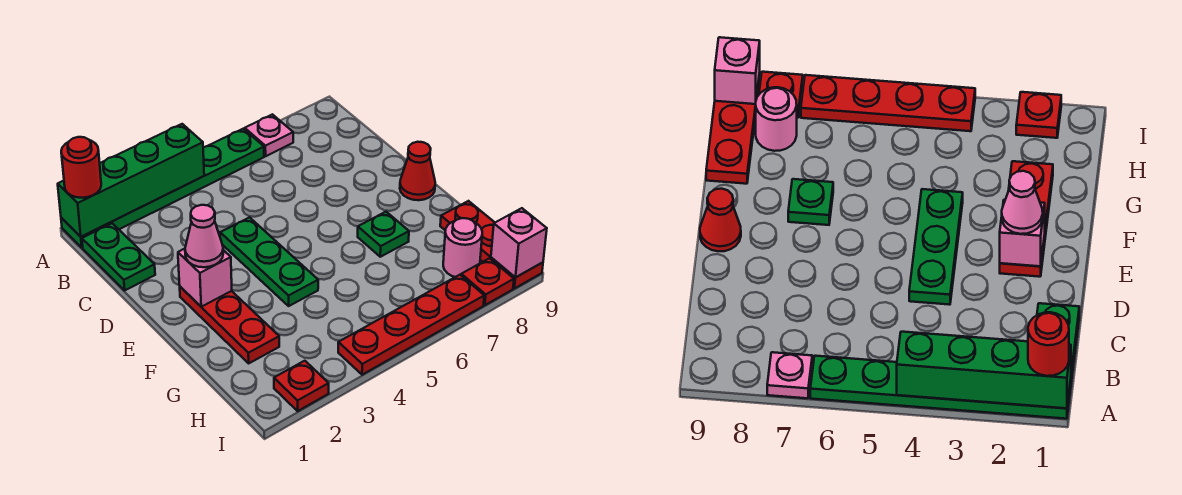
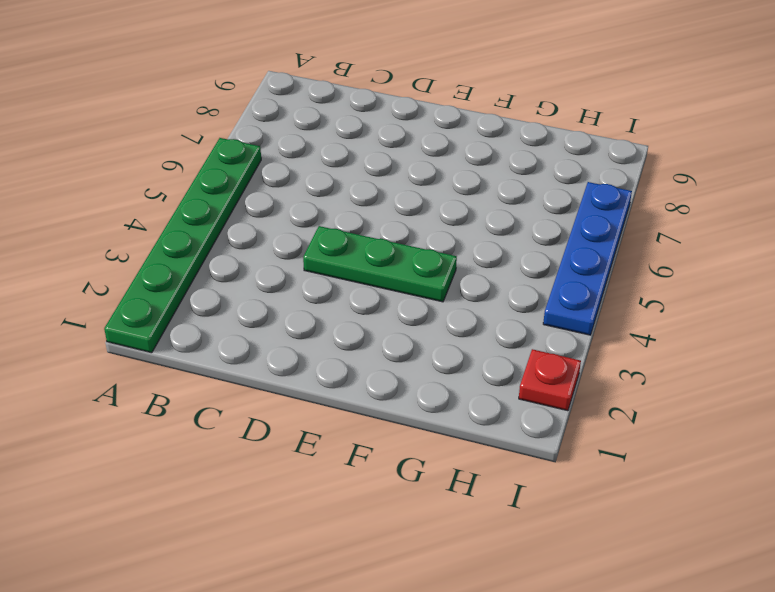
blue plate I4:I7 level 1 -> red plate I4:I7 level 1
none -> pink plate A7 level 1
none -> green plate B1:C1 level 1
none -> red plate E2:G2 level 1

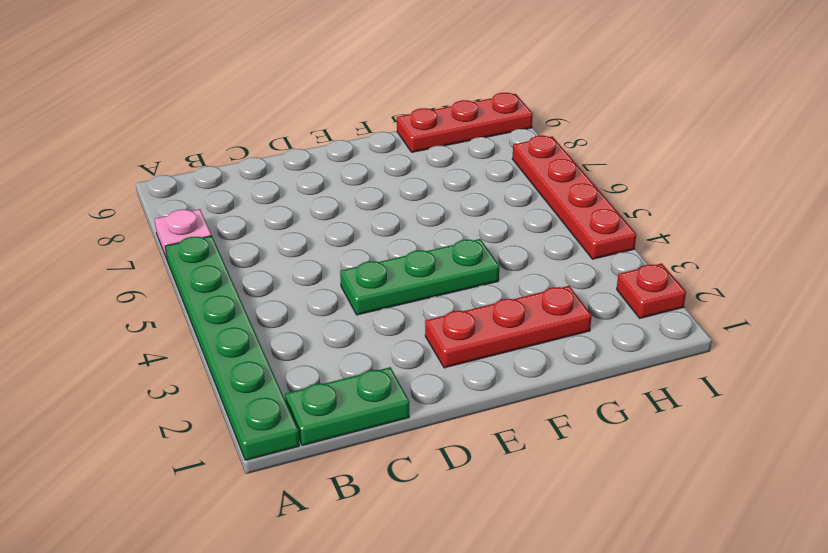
none -> red cone E9 level 1
none -> green plate F7 level 1
none -> pink round brick H8 level 1

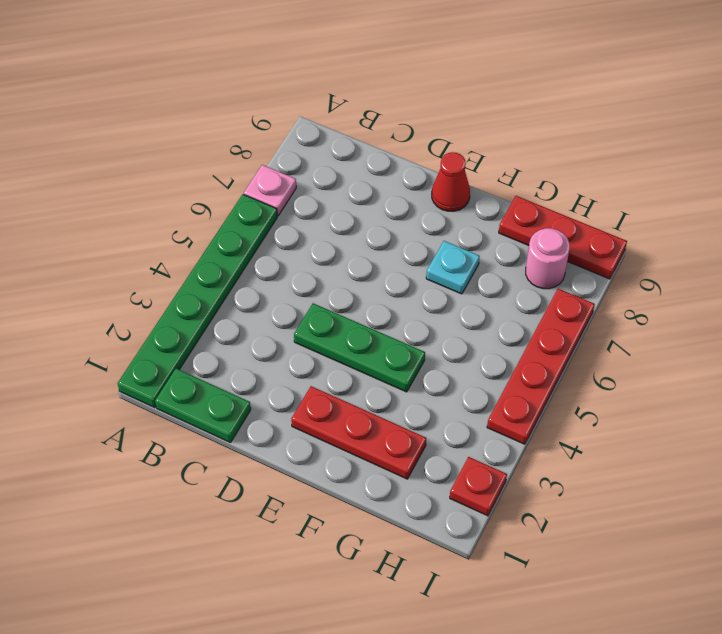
cyan plate F7 level 1 -> green plate F7 level 1
none -> red plate I8 level 1
none -> green brick A1:A4 level 2
none -> pink brick E2 level 2

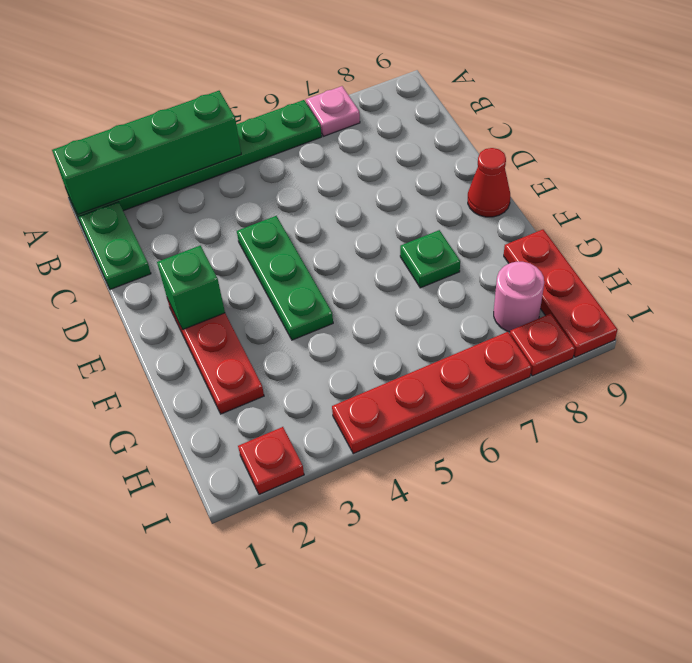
green brick E2 level 2 -> pink brick E2 level 2
none -> pink brick I9 level 2
none -> red round brick A1 level 3
none -> pink cone E2 level 3

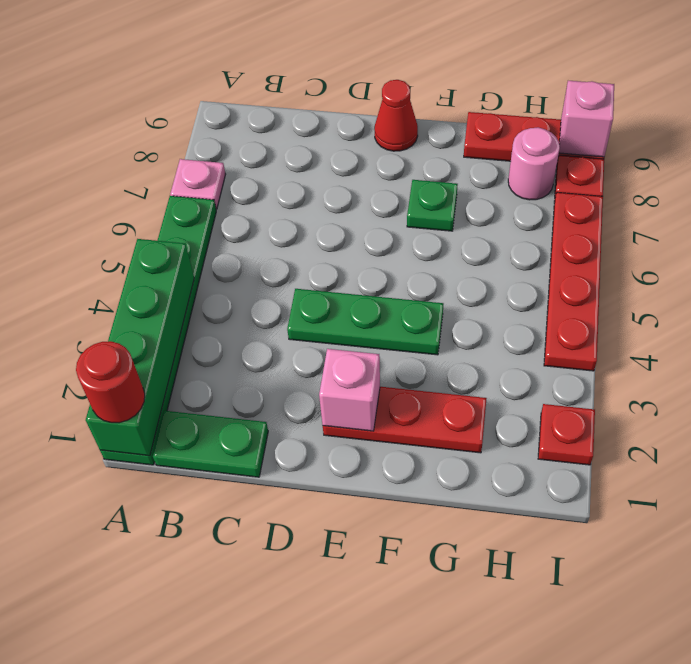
none -> pink cone E2 level 3

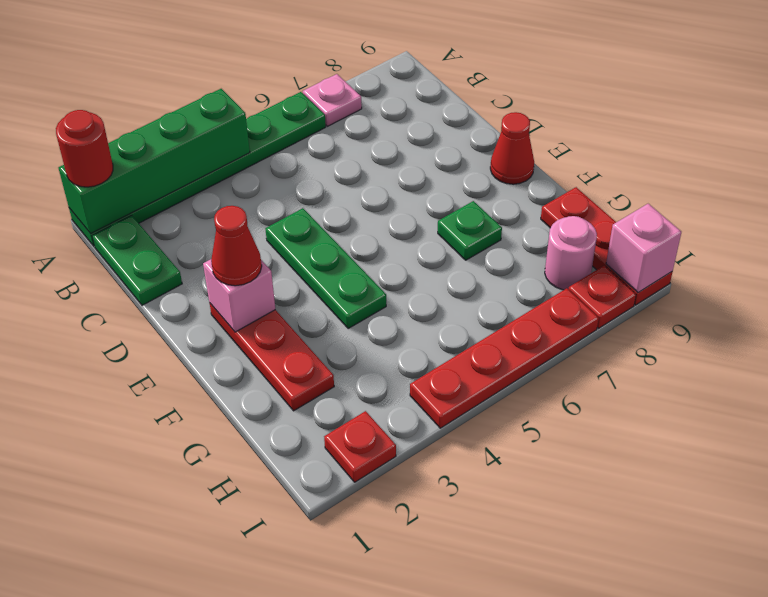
red cone E2 level 3 -> pink cone E2 level 3

